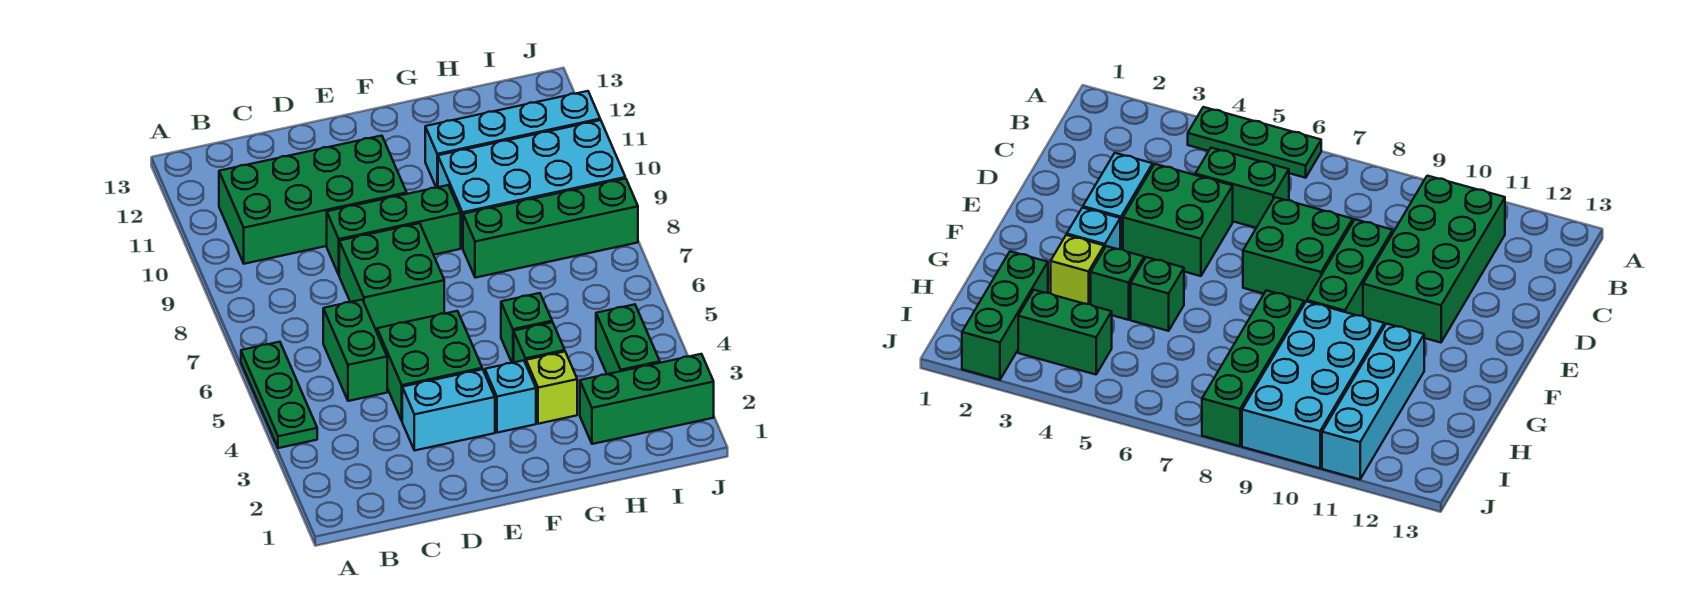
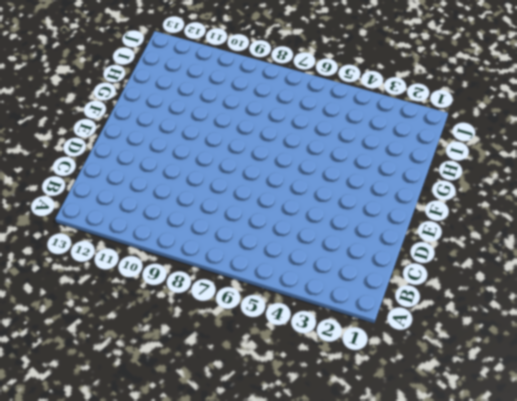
none -> green plate A4:A6 level 1
none -> green brick B10:E11 level 1
none -> green brick C5:C6 level 1

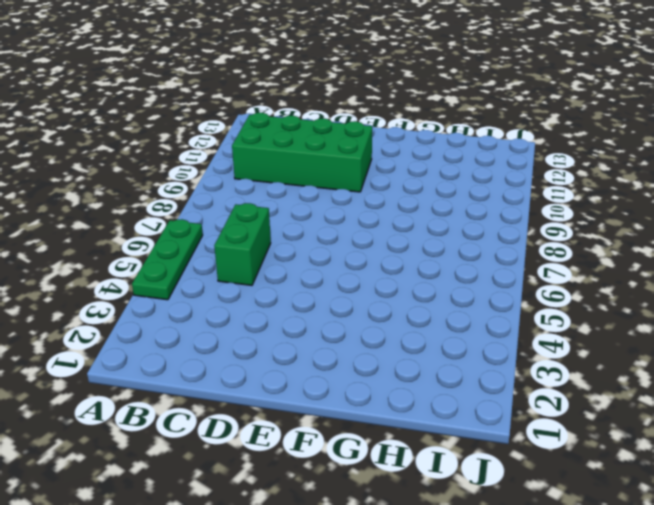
none -> cyan brick D3:E3 level 1
none -> green brick D4:E5 level 1
none -> green brick D7:E8 level 1

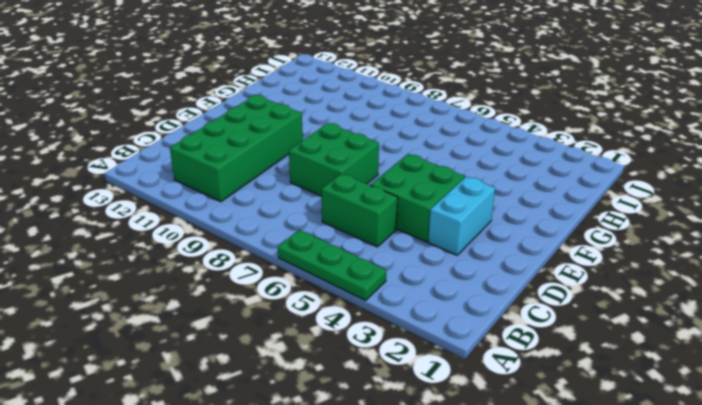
none -> green brick D9:F9 level 1
none -> cyan brick F3 level 1
none -> lime brick G3 level 1

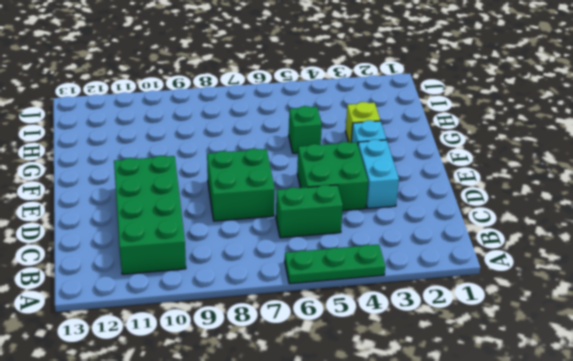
none -> green brick D9:F9 level 1
none -> green brick G4 level 1
none -> green brick G8:J8 level 1

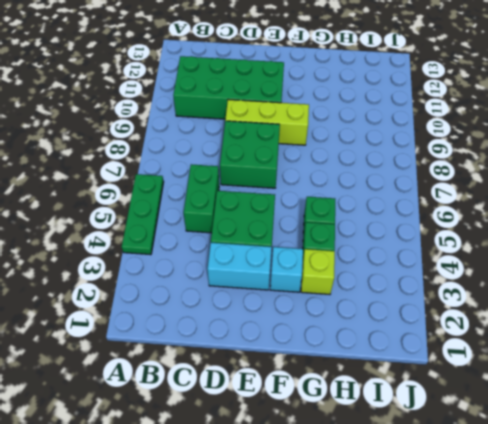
lime brick D9:F9 level 1 -> green brick D9:F9 level 1
none -> green brick G8:J8 level 1
none -> cyan brick G9:J10 level 1
none -> cyan brick G11:J11 level 1

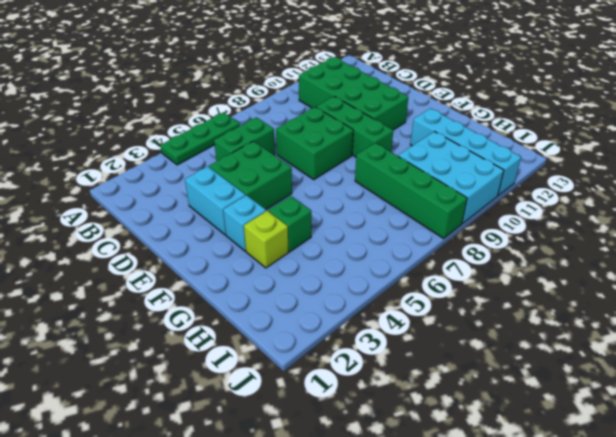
cyan brick H9:J10 level 1 -> cyan brick G9:J10 level 1
none -> green brick G5 level 1
none -> green brick H2:J2 level 1
none -> green brick I3:I4 level 1

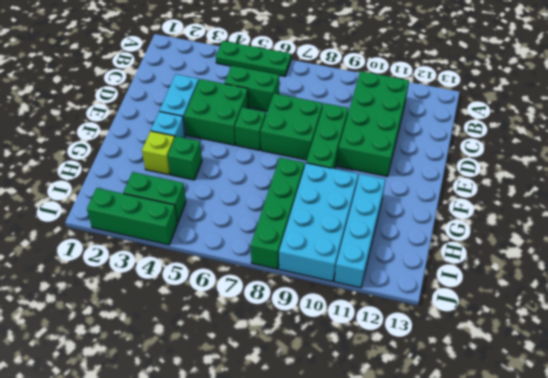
green brick E6 level 1 -> green brick G5 level 1
green brick J2:J4 level 1 -> green brick H2:J2 level 1

